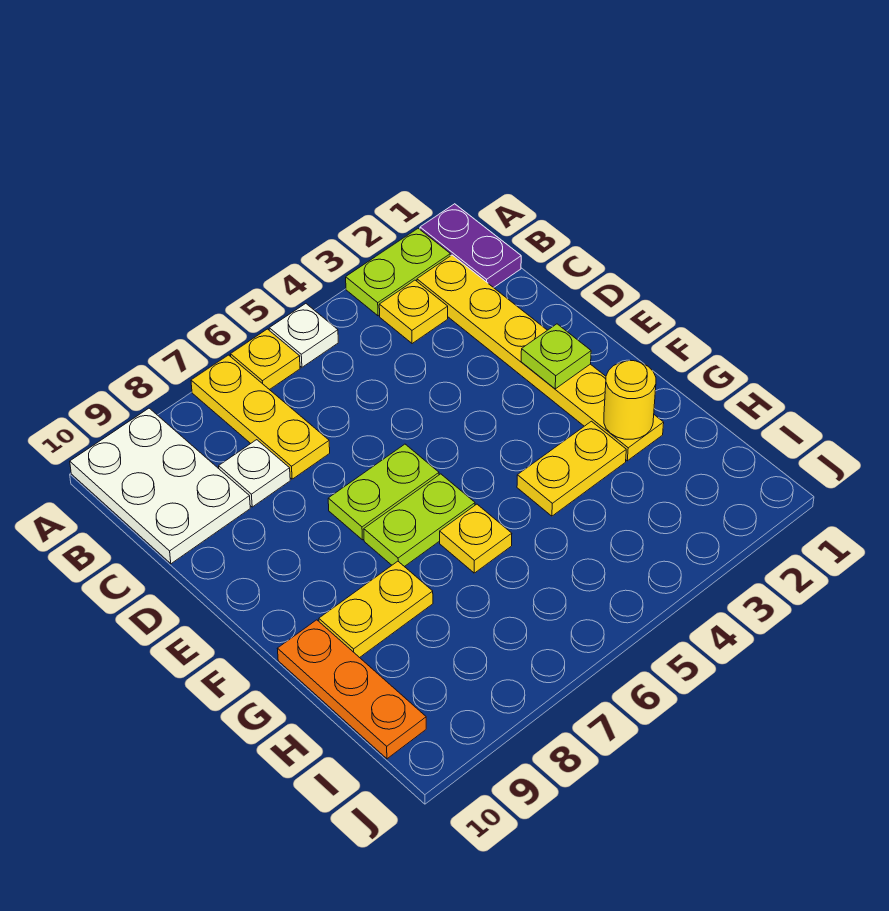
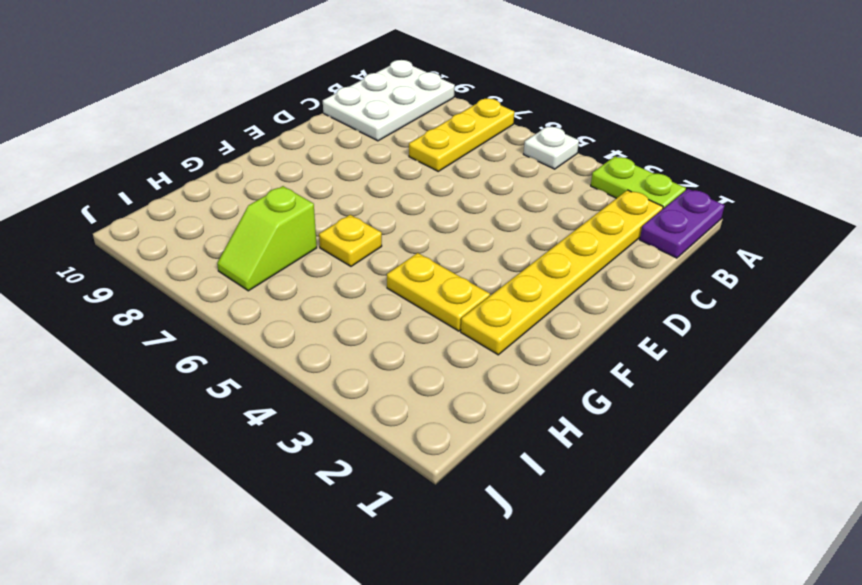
lime slope H7:I7 level 1 top H -> none
none -> yellow plate A6 level 1
none -> yellow plate B3 level 1
none -> white plate C8 level 1

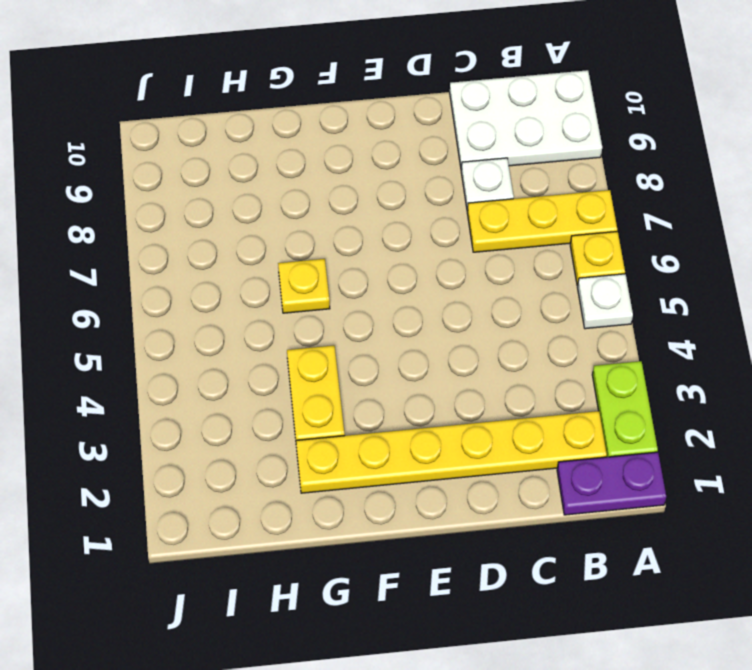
none -> yellow plate B3 level 1
none -> lime plate E6:E7 level 1
none -> lime plate F6:F7 level 1

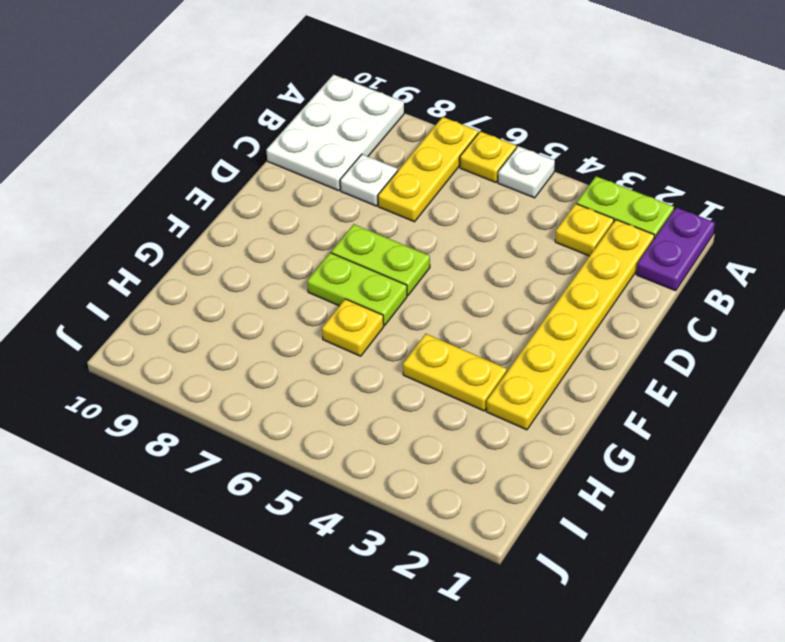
none -> yellow plate G8:G9 level 1
none -> orange plate G10:I10 level 1
none -> lime plate E2 level 2

